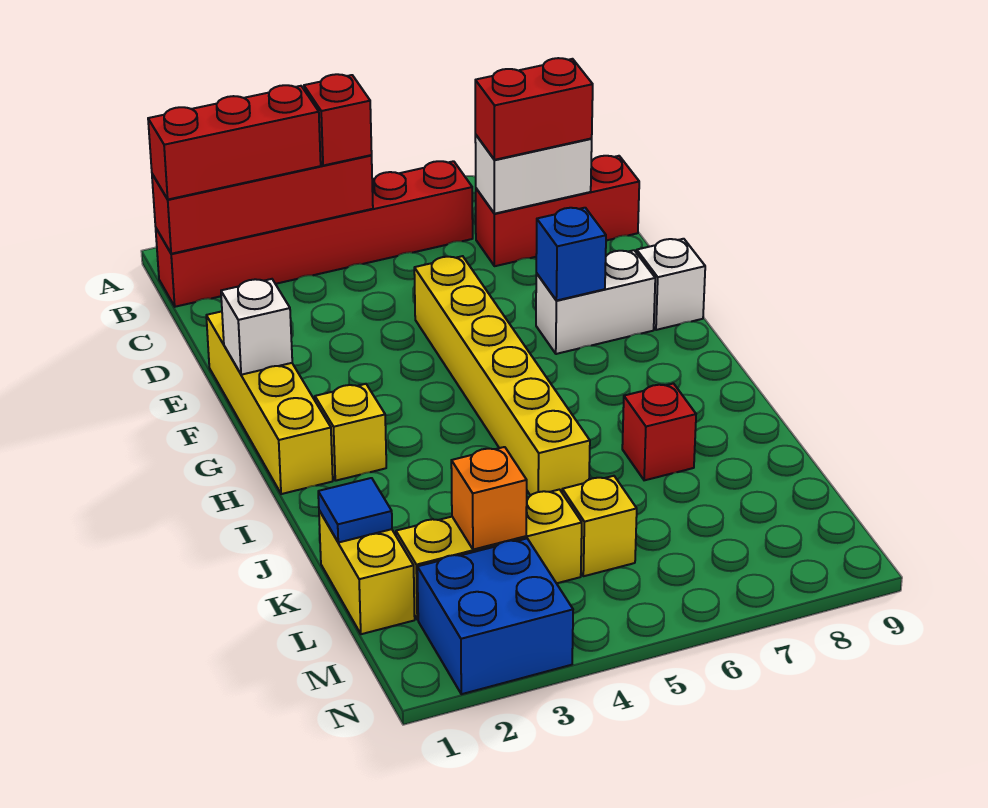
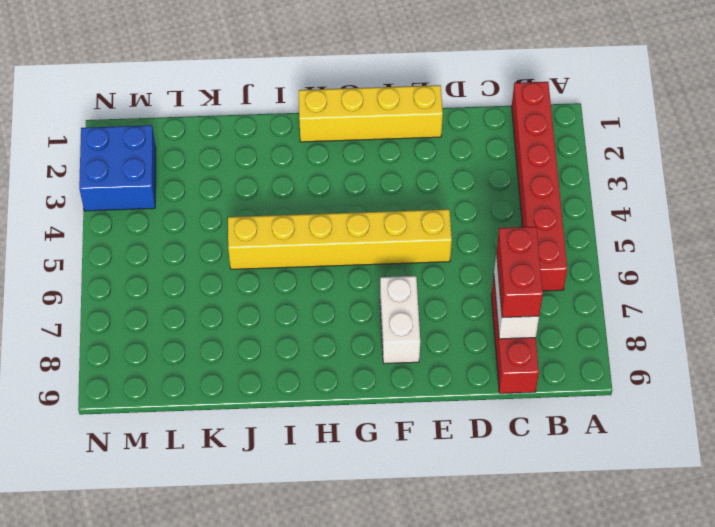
none -> white brick F9 level 1
none -> yellow brick H2 level 1
none -> red brick J7 level 1

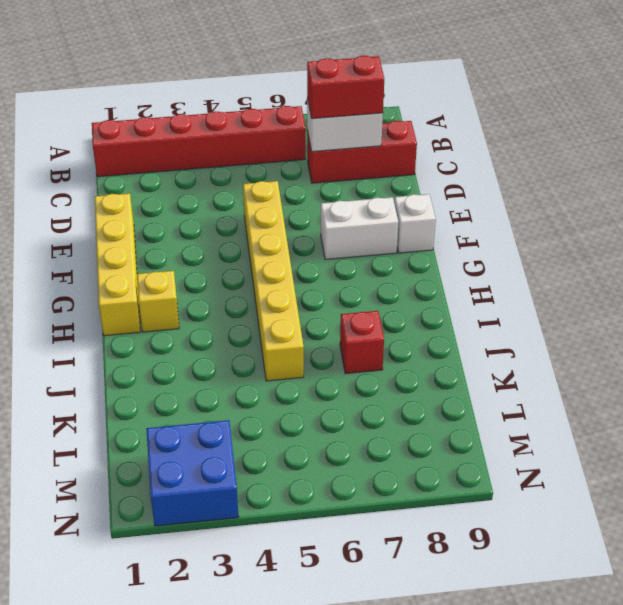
none -> yellow brick K1:L1 level 1
none -> yellow brick L2:L4 level 1
none -> yellow brick L5 level 1

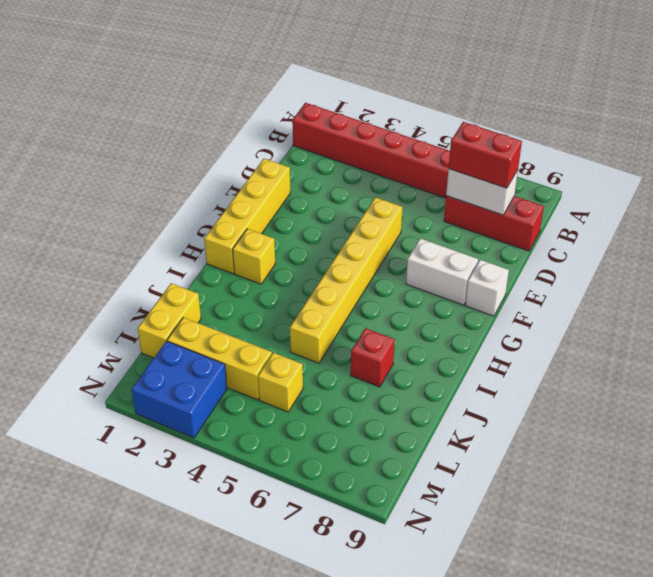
none -> red brick B1:B4 level 2
none -> white brick F1 level 2
none -> blue brick F7 level 2

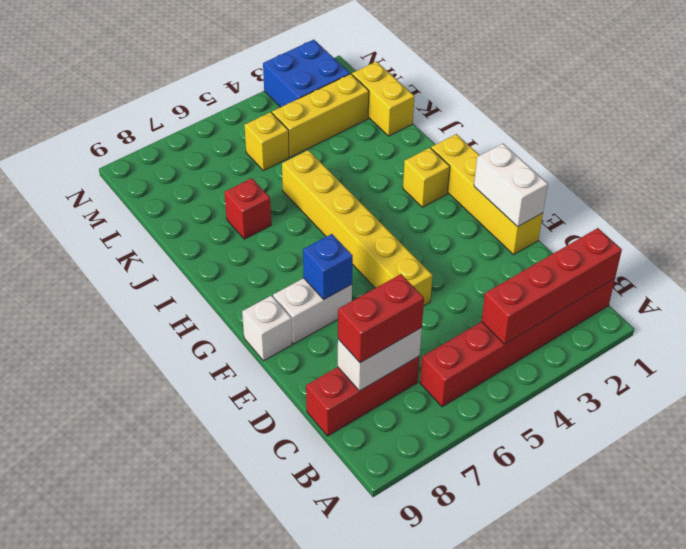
white brick E1:F1 level 2 -> white brick F1 level 2
none -> blue tile K1 level 2
none -> orange brick L3 level 2
none -> red brick B1:B3 level 3

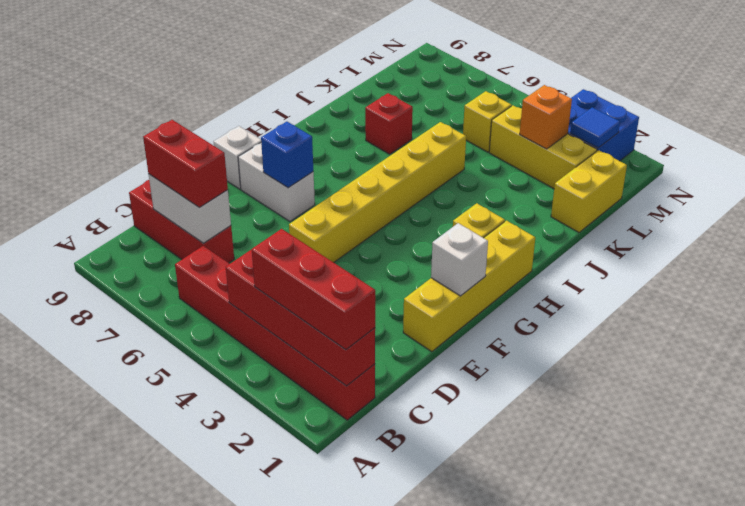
blue tile M2 level 2 -> blue tile K1 level 2
none -> red brick B4 level 3

